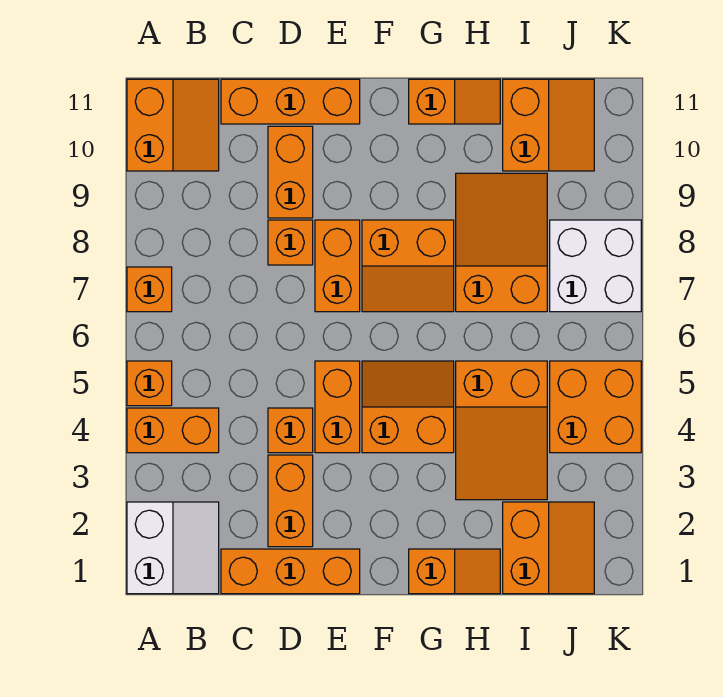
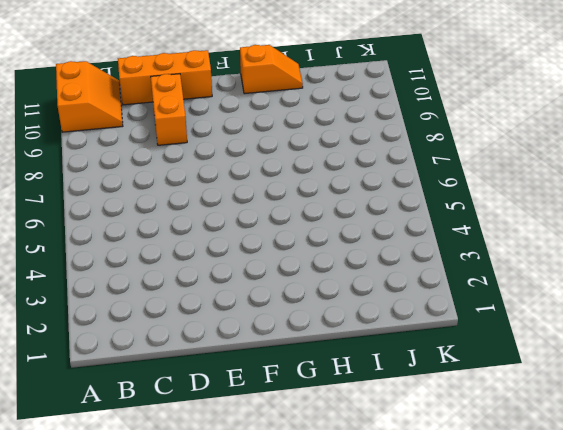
none -> white slope A1:B2 level 1 top A
none -> orange brick A4:B4 level 1
none -> orange brick A5 level 1

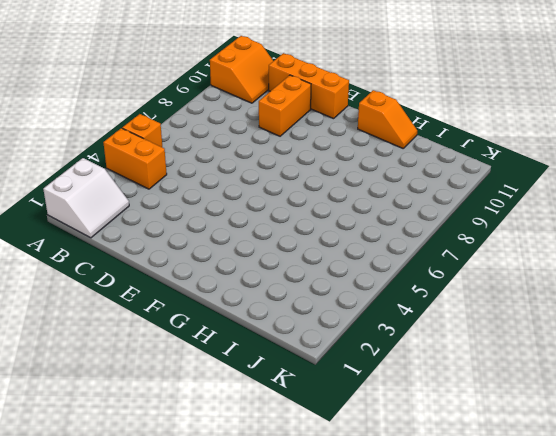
none -> orange brick A7 level 1
none -> orange brick C1:E1 level 1
none -> orange brick D2:D3 level 1

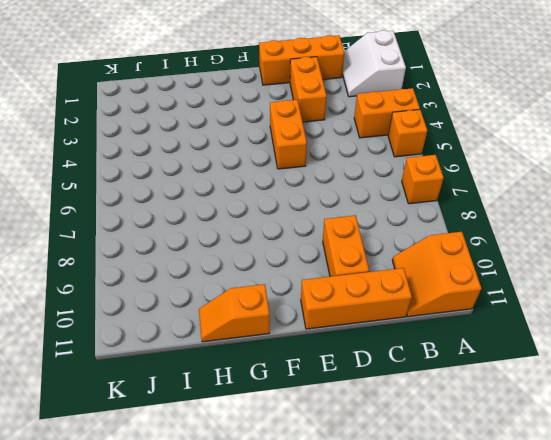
none -> orange brick D4 level 1
none -> orange brick D8 level 1
none -> orange brick E7:E8 level 1

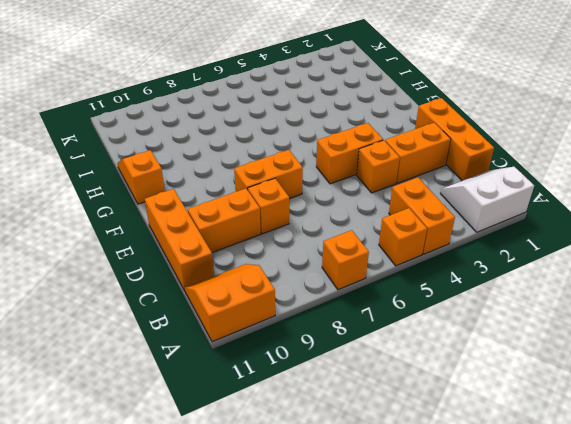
none -> orange slope F4:G5 level 1 top 4
none -> orange slope F7:G8 level 1 top 8
none -> orange slope G1:H1 level 1 top G

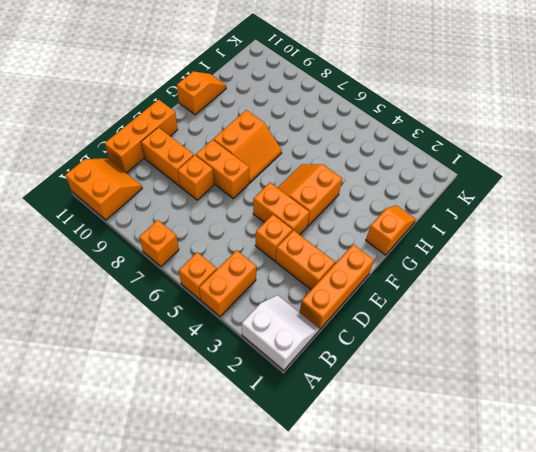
none -> orange slope H3:I5 level 1 top 5
none -> orange slope H7:I9 level 1 top 7
none -> orange slope I1:J2 level 1 top I

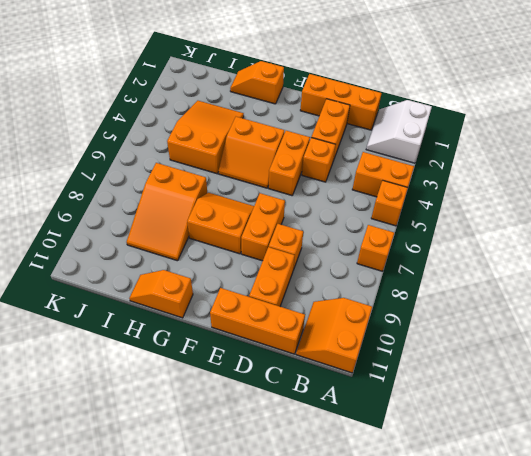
none -> orange slope I1:J2 level 1 top I
none -> orange slope I10:J11 level 1 top I
none -> orange brick J4:K5 level 1

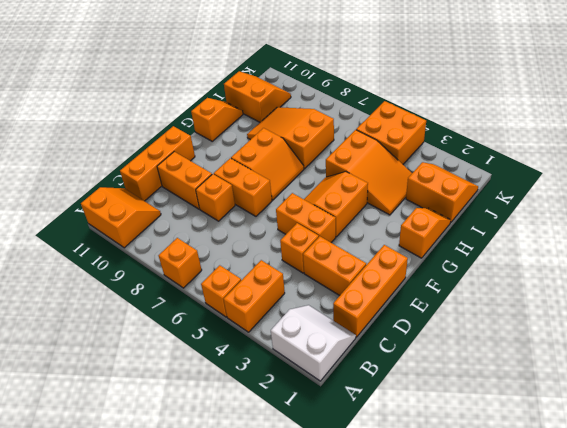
none -> white brick J7:K8 level 1

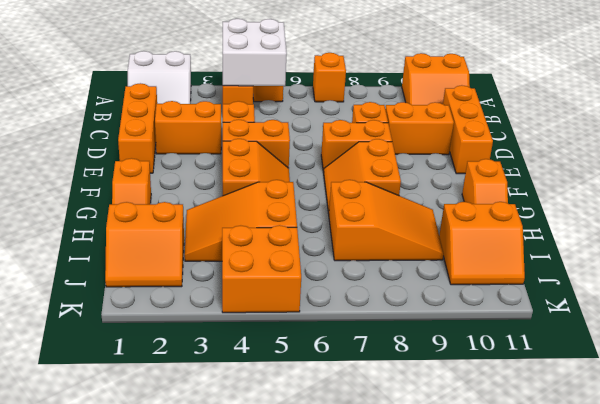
white brick A4:B5 level 2 -> white brick J7:K8 level 1

